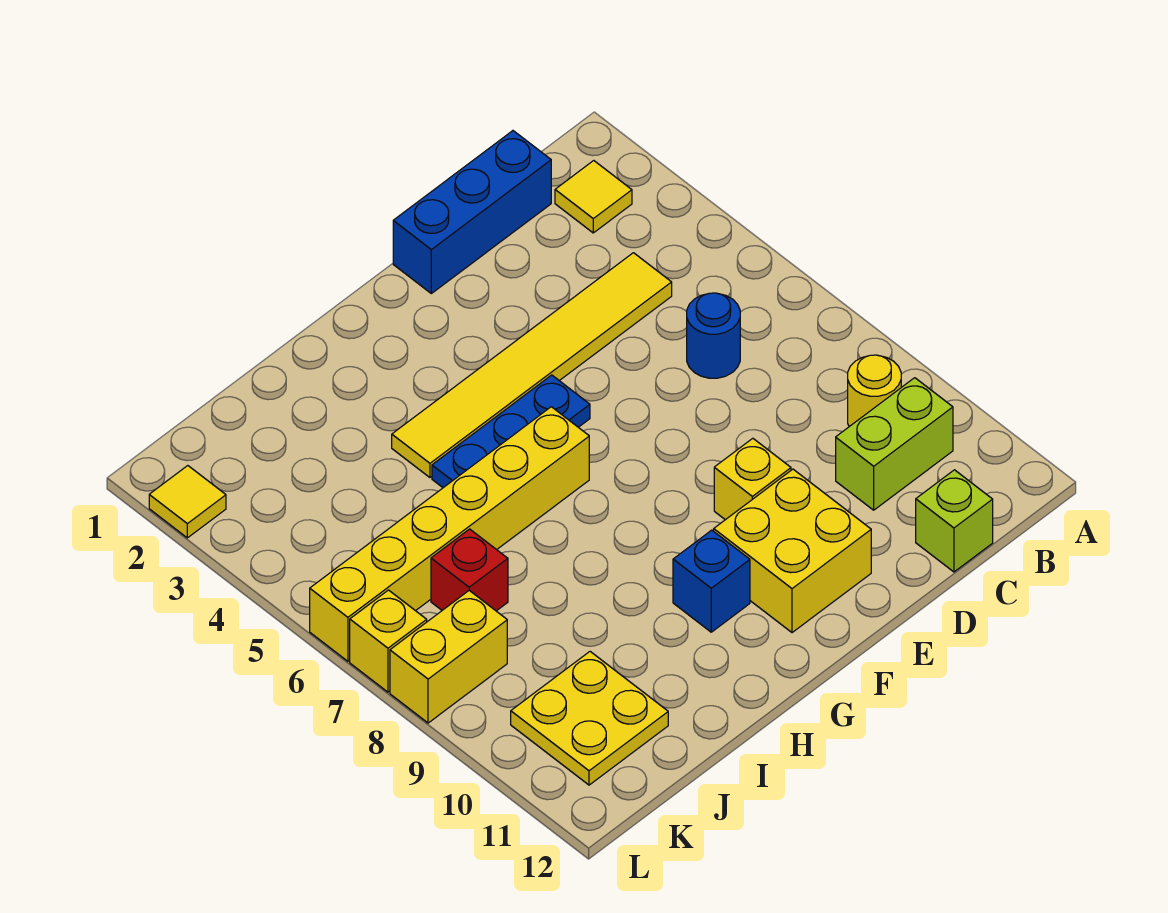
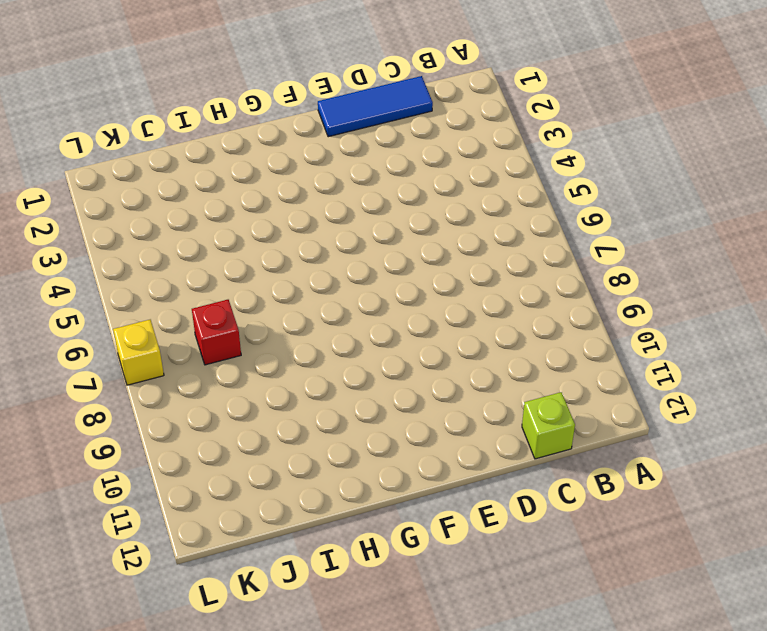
blue tile C1:E1 level 1 -> blue brick C1:E1 level 1
none -> yellow tile B2 level 1
none -> yellow round brick B9 level 1
none -> lime brick B10:C10 level 1

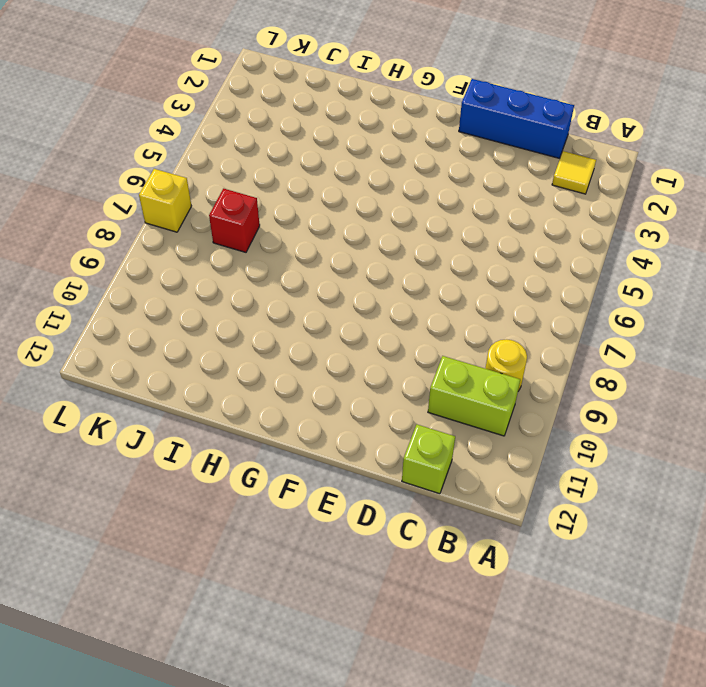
none -> yellow tile C4:H4 level 1
none -> blue round brick C6 level 1
none -> yellow brick E9 level 1

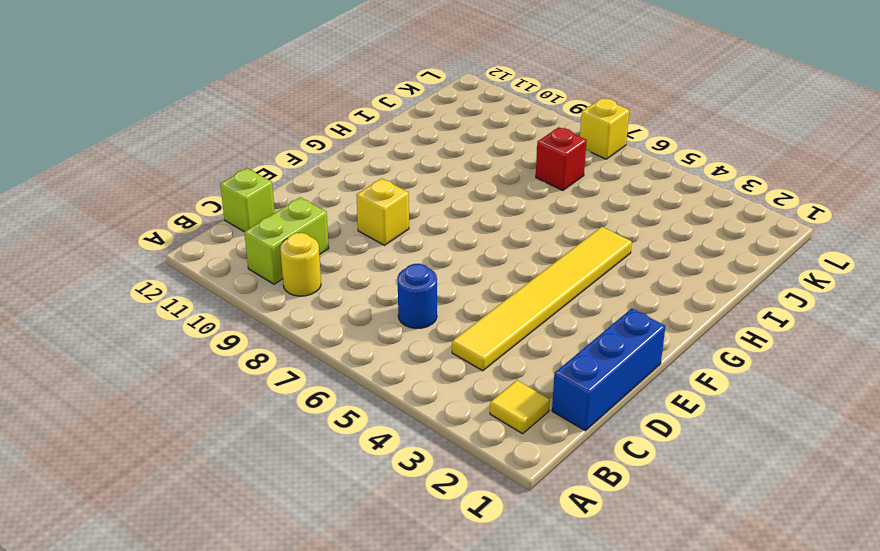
none -> yellow brick E10:F11 level 1
none -> blue plate F5:H5 level 1
none -> yellow brick G6:L6 level 1

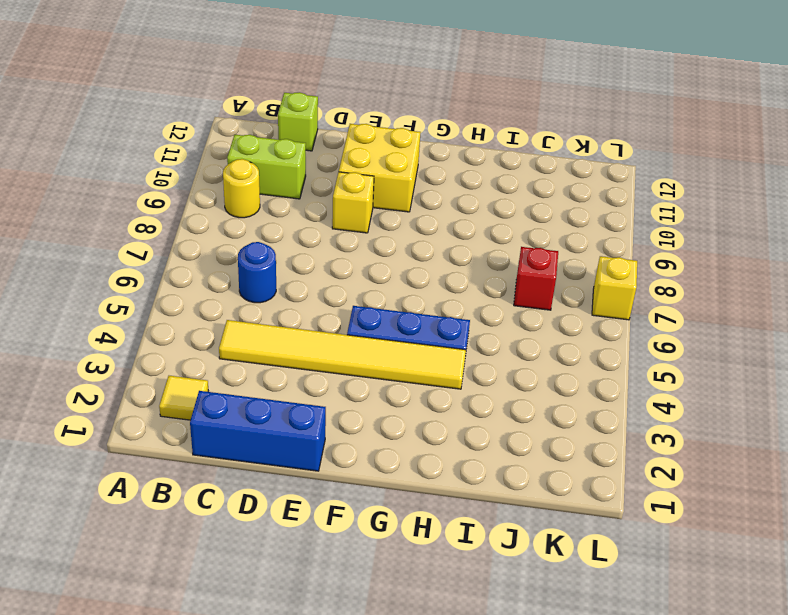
none -> yellow brick G6:L6 level 1
none -> blue brick G10 level 1
none -> yellow plate J10:K11 level 1

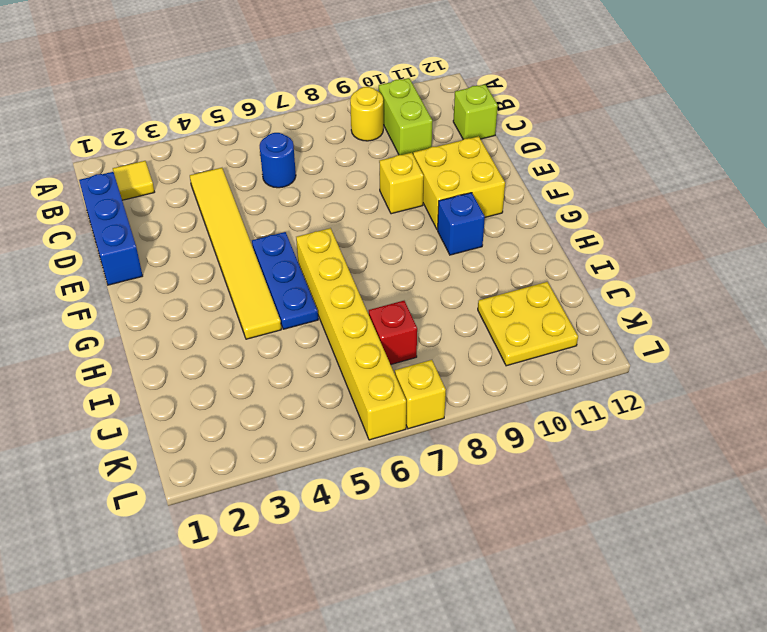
none -> yellow brick K8:L8 level 1
none -> yellow tile L2 level 1

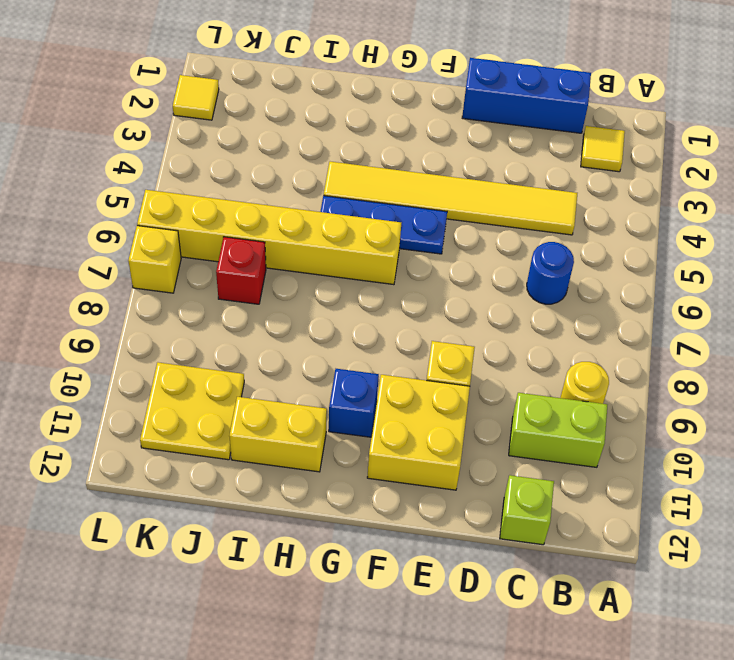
yellow brick H11:I11 level 1 -> yellow brick K8:L8 level 1

